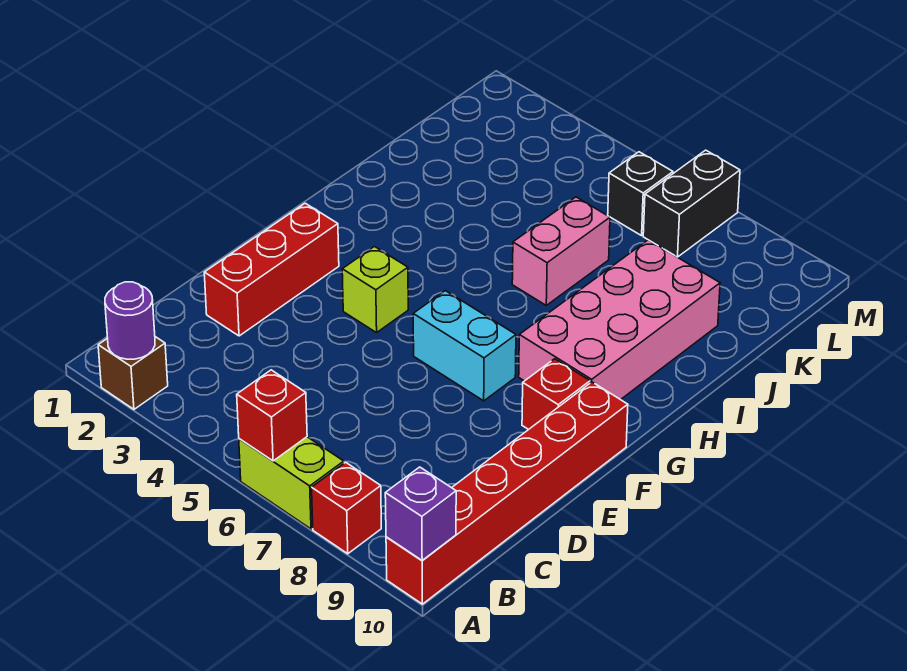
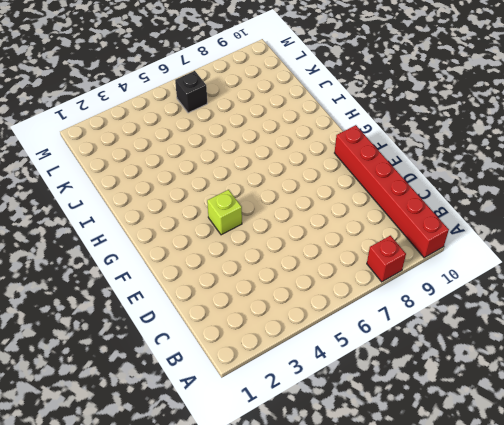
none -> brown brick A2 level 1
none -> lime brick A6:A7 level 1
none -> red brick D2:F2 level 1

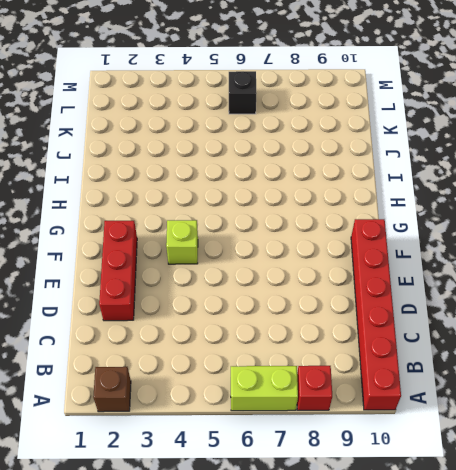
none -> cyan brick F6:F7 level 1
none -> red brick F9 level 1
none -> pink brick G8:J9 level 1

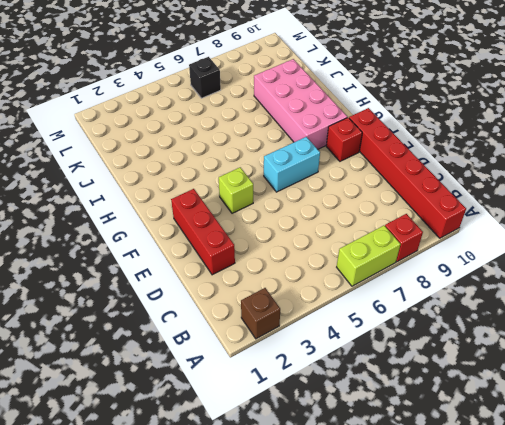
none -> pink brick I6:J6 level 1
none -> black brick L7:M7 level 1
none -> purple round brick A2 level 2

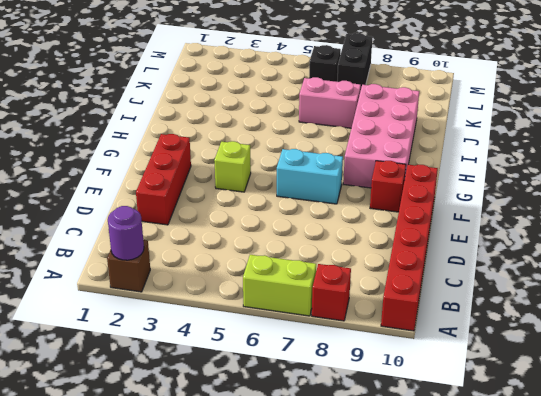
pink brick J6:J7 level 1 -> pink brick I6:J6 level 1
none -> red brick A6 level 2
none -> purple brick A10 level 2

